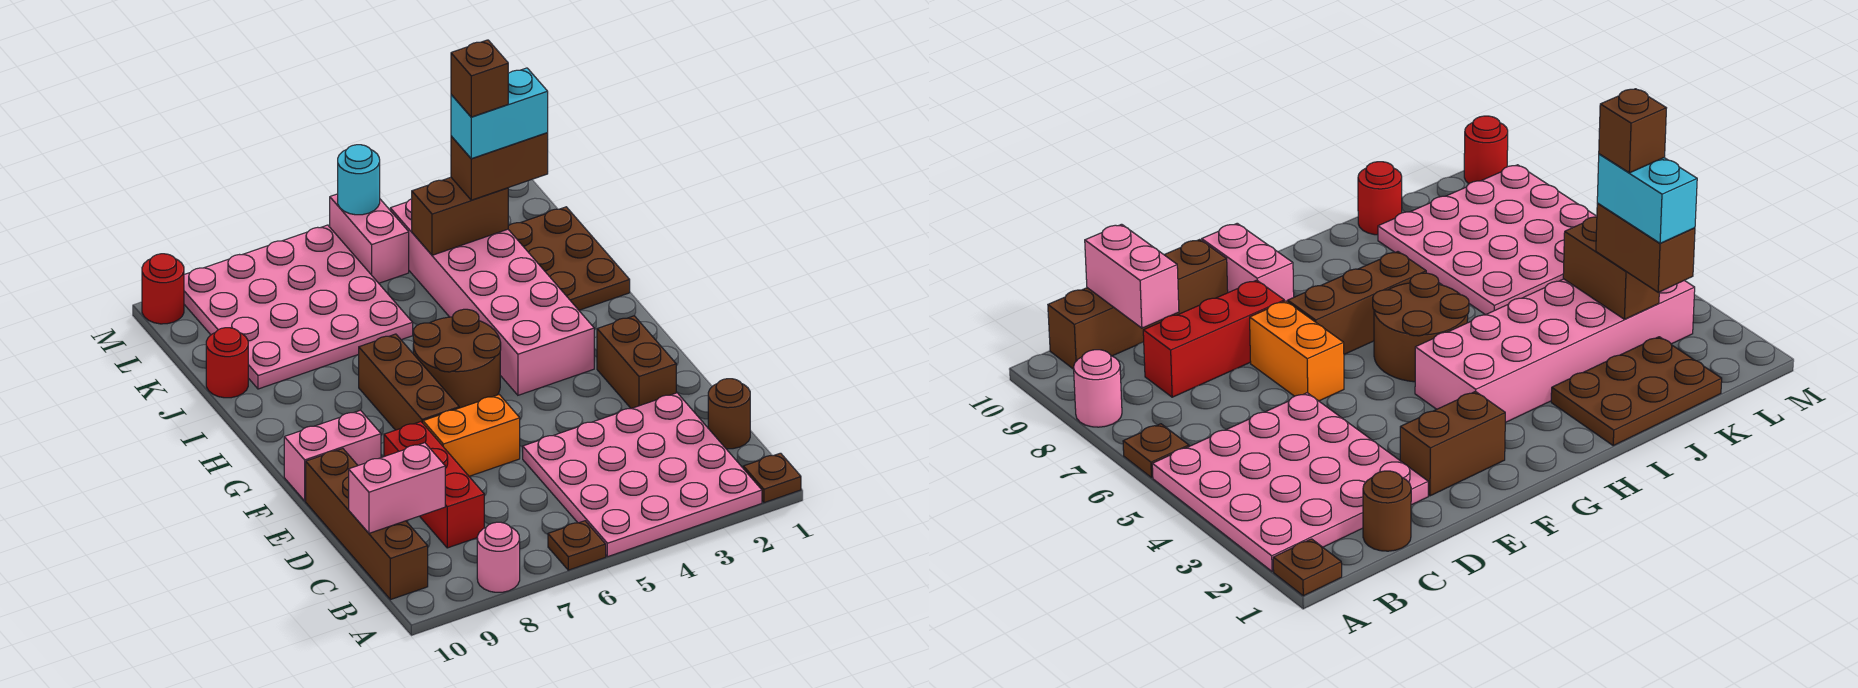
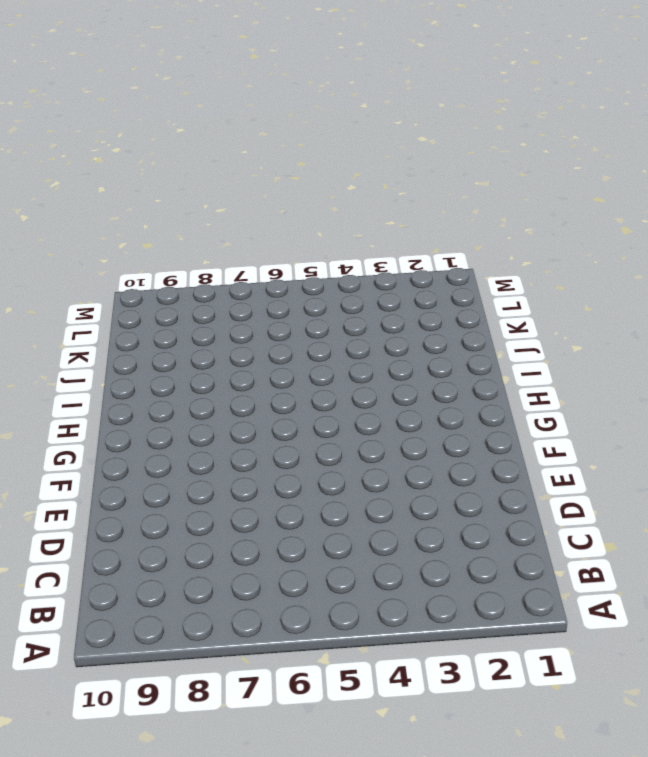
none -> brown plate A1 level 1
none -> pink plate A2:D5 level 1
none -> brown plate A6 level 1

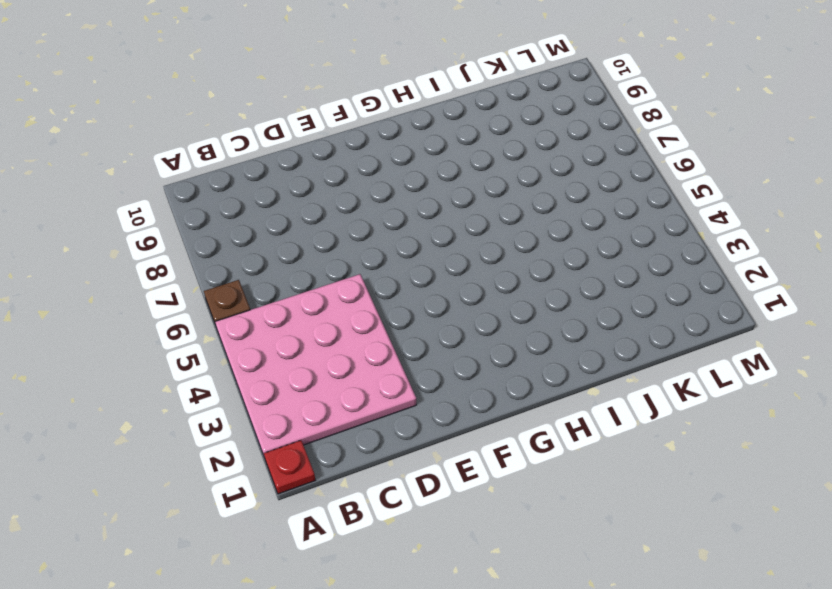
red plate A1 level 1 -> brown plate A1 level 1
none -> pink round brick A8 level 1
none -> brown brick B10:E10 level 1
none -> brown round brick C1 level 1

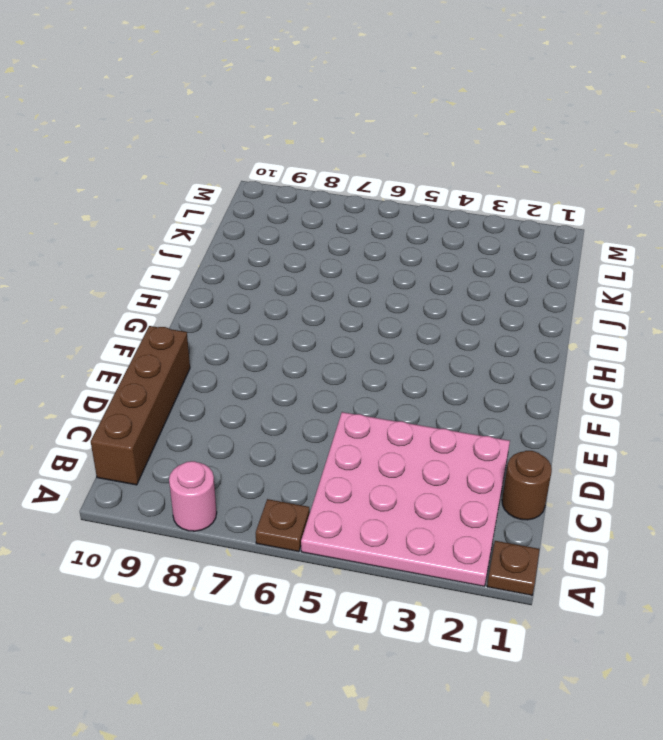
none -> red brick C8:E8 level 1
none -> brown brick E2:F2 level 1
none -> orange brick E6:E7 level 1

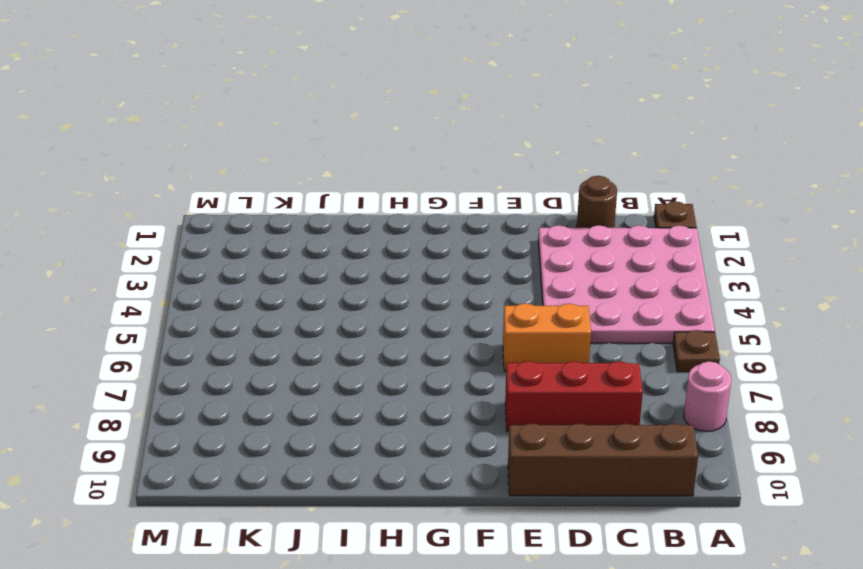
orange brick D6:E6 level 1 -> orange brick E6:E7 level 1
none -> brown brick E2:F2 level 1
none -> brown brick F7:H7 level 1
none -> pink brick F9:F10 level 1

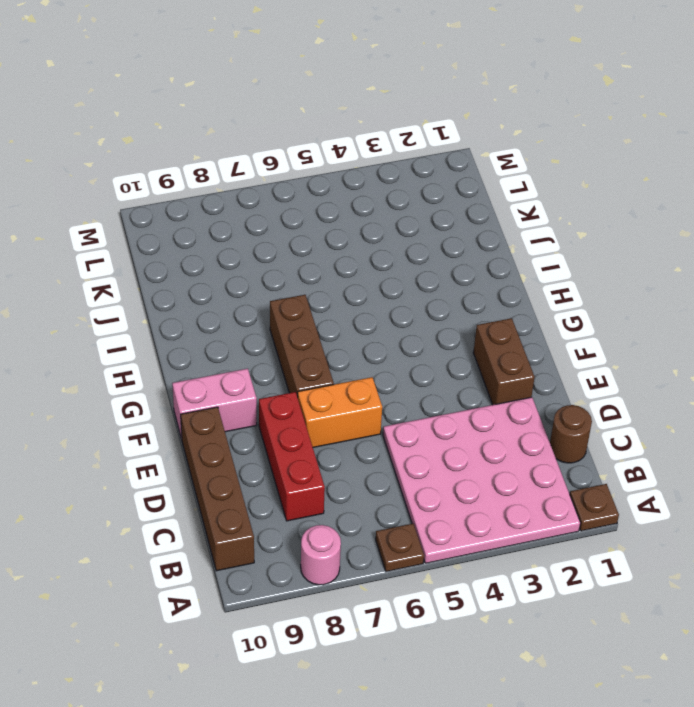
none -> pink brick G3:L4 level 1
none -> brown round brick G5:H6 level 1
none -> brown plate I1:K2 level 1

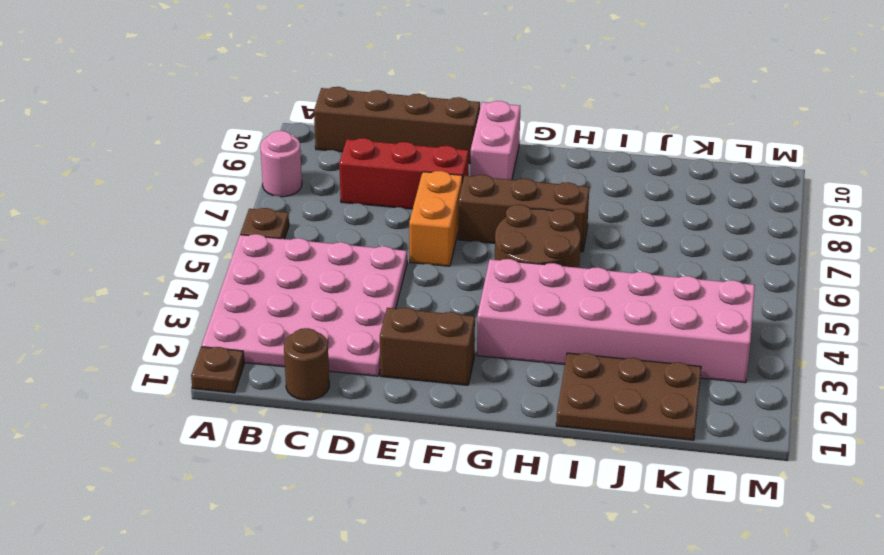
none -> pink plate J6:M9 level 1
none -> red round brick J10 level 1
none -> pink brick L5:M5 level 1

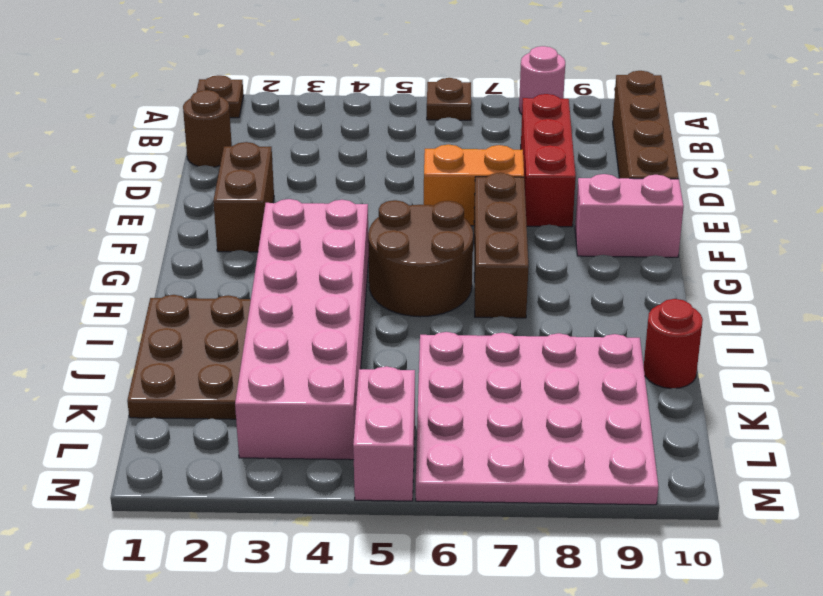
none -> pink plate A2:D5 level 1
none -> red round brick M10 level 1
none -> pink brick C9:C10 level 2

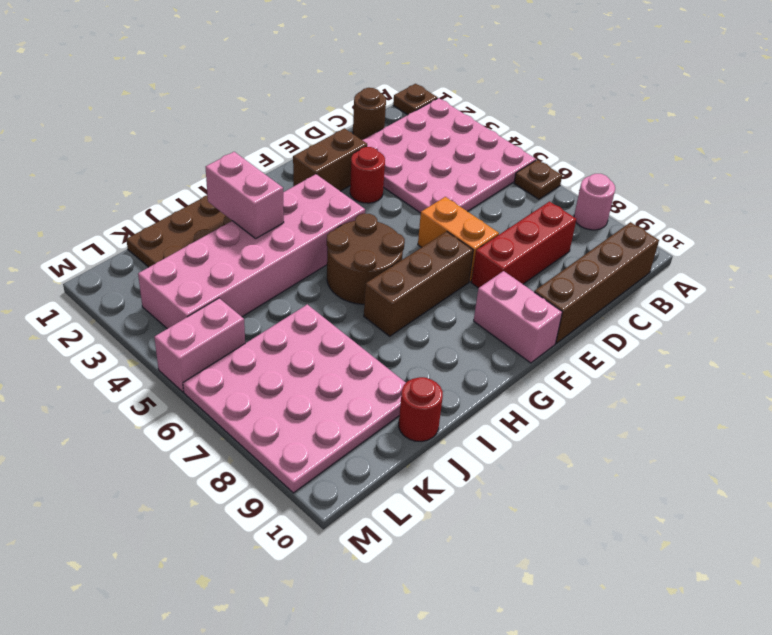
red round brick E3 level 1 -> red round brick M10 level 1
pink brick I2:I3 level 2 -> pink brick C9:C10 level 2
none -> brown brick K3:K4 level 2
none -> cyan round brick M5 level 2
none -> brown brick K2:K3 level 3

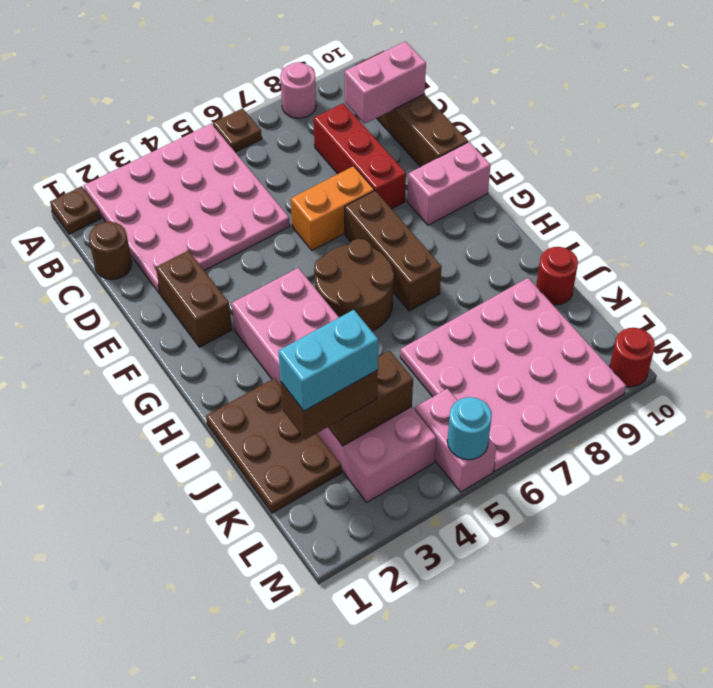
none -> brown brick K3 level 5

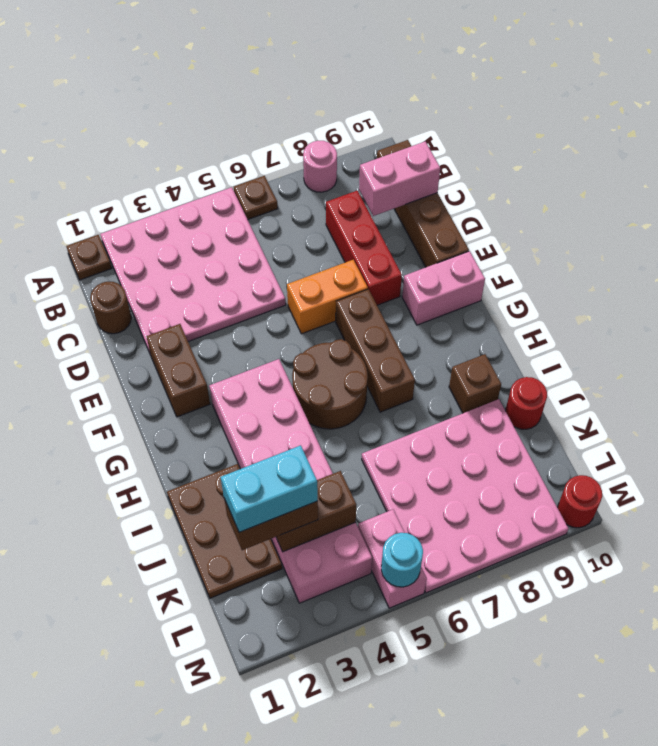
brown brick I9 level 1 -> brown brick K3 level 5

